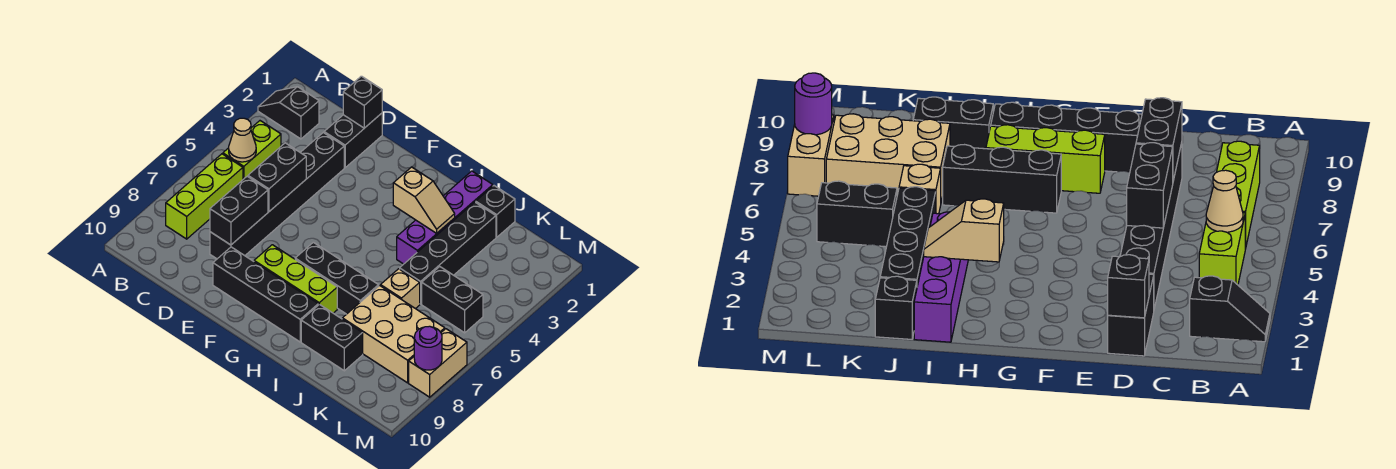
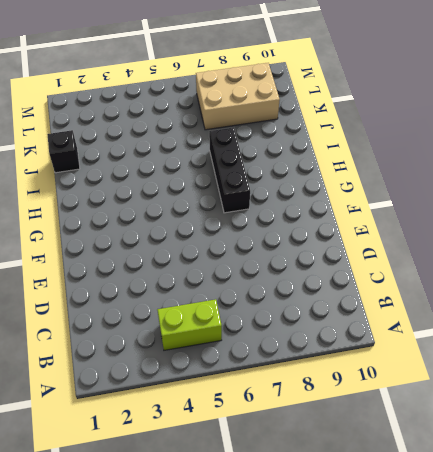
tan brick K7:L9 level 1 -> tan brick J7:L8 level 1
none -> black slope A2:B2 level 1 top B
none -> lime brick B6:B8 level 1
none -> black brick D1:D2 level 1

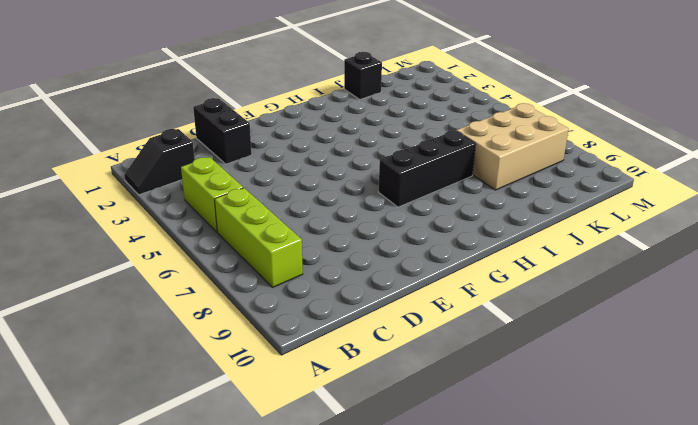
none -> black brick D3:D8 level 1
none -> black brick E9:H9 level 1
none -> lime brick F8:H8 level 1

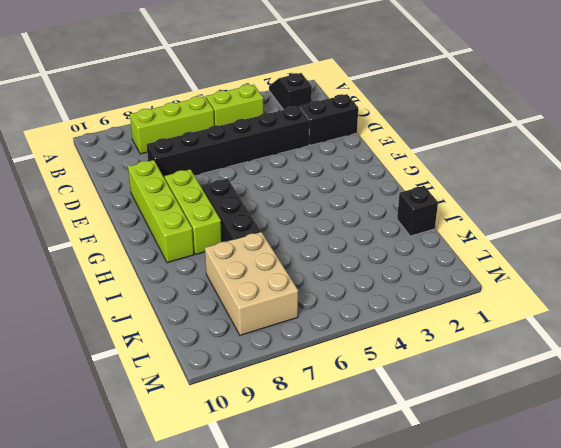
lime brick E9:H9 level 1 -> black brick E9:H9 level 1
none -> purple brick I1:I4 level 1
none -> black brick I9:J9 level 1
none -> black brick J2:J5 level 1

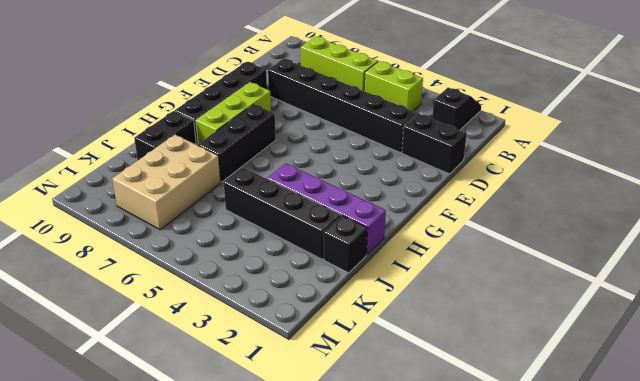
none -> tan brick J6 level 1
none -> black brick K5:L5 level 1
none -> tan brick M7:M8 level 1

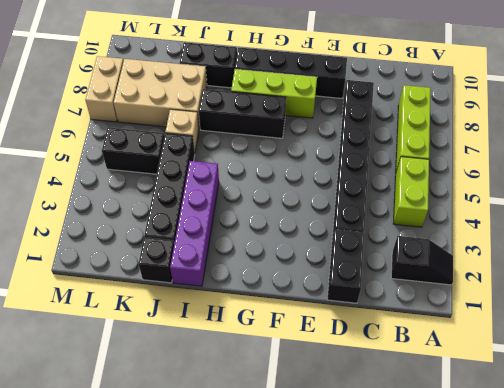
none -> tan cone B5 level 2
none -> black brick D1 level 2
none -> black brick D5:D6 level 2

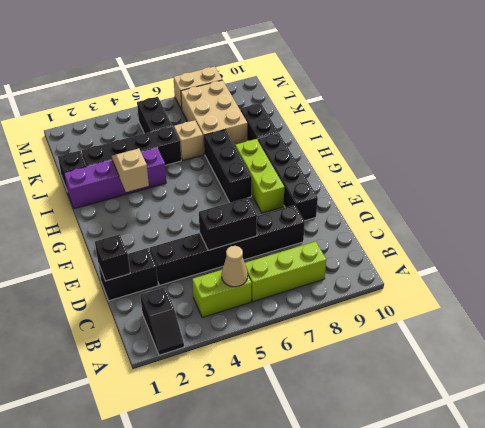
none -> black brick D7:D8 level 2
none -> purple round brick M8 level 2

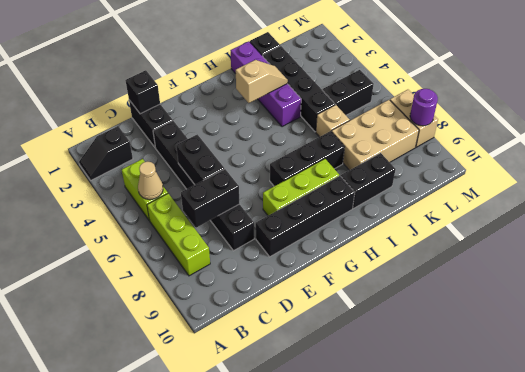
black brick C7:D7 level 2 -> black brick D7:D8 level 2

